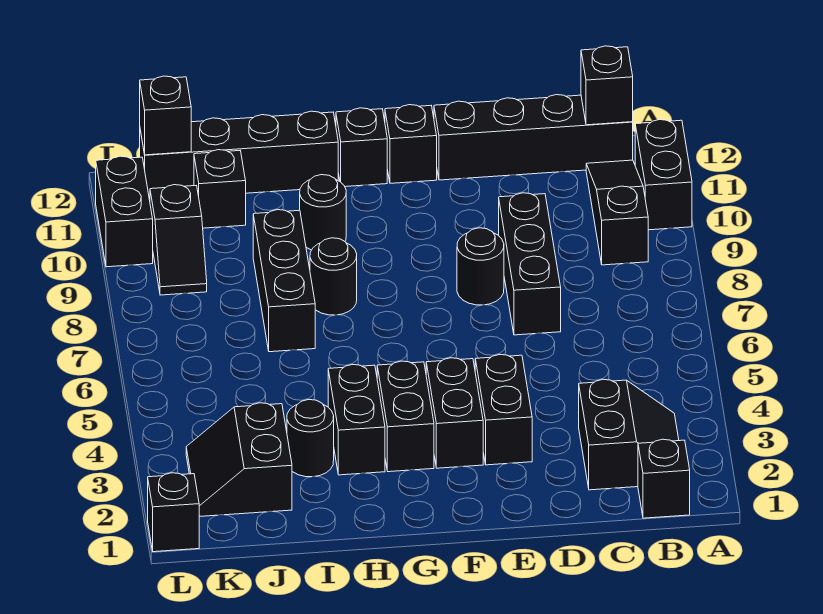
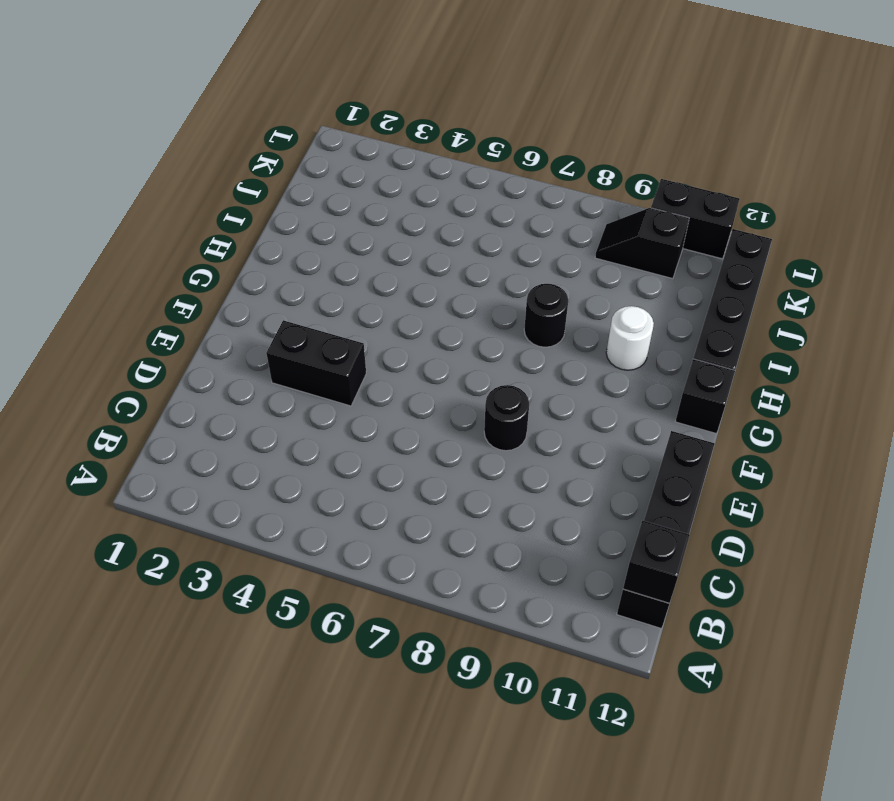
white round brick H10 level 1 -> black round brick H10 level 1
none -> black brick A10:A11 level 1
none -> black brick B1 level 1
none -> black slope B2:C3 level 1 top C

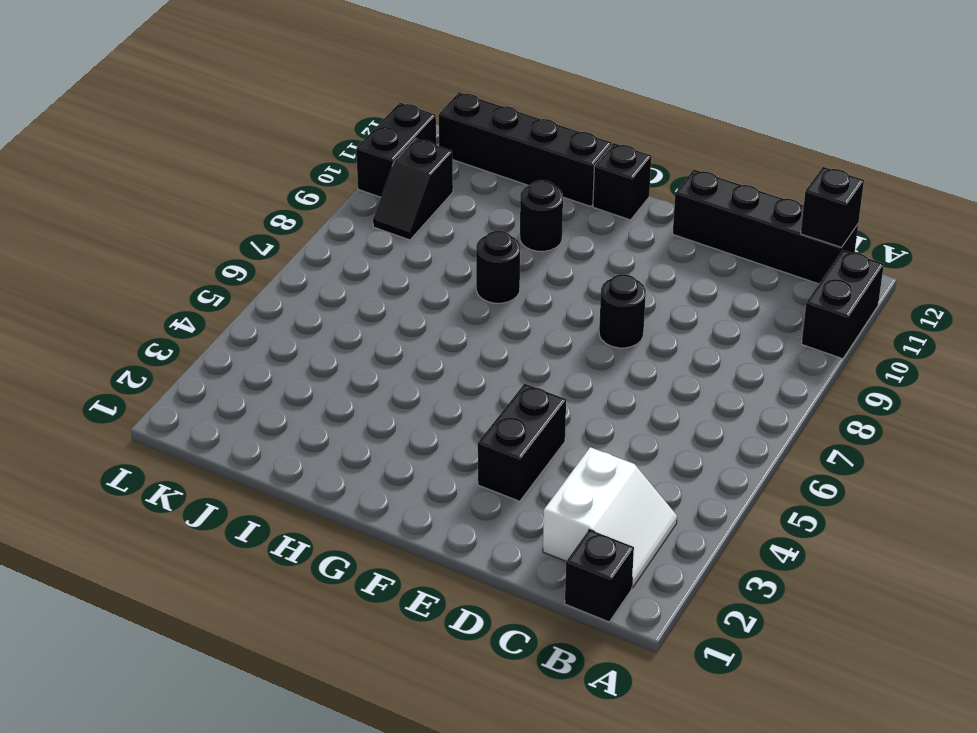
white slope B2:C3 level 1 top C -> black slope B2:C3 level 1 top C
none -> black slope B9:B11 level 1 top 9
none -> black brick D7:D9 level 1
none -> black brick F3:F4 level 1

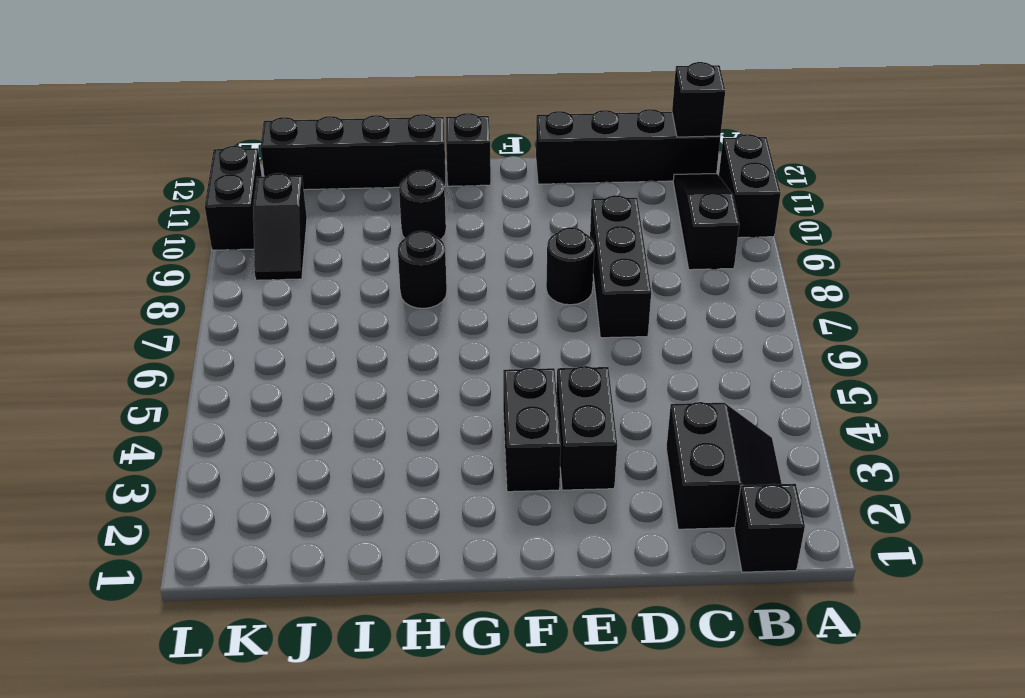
none -> black brick F12 level 1
none -> black brick G3:G4 level 1
none -> black brick H3:H4 level 1

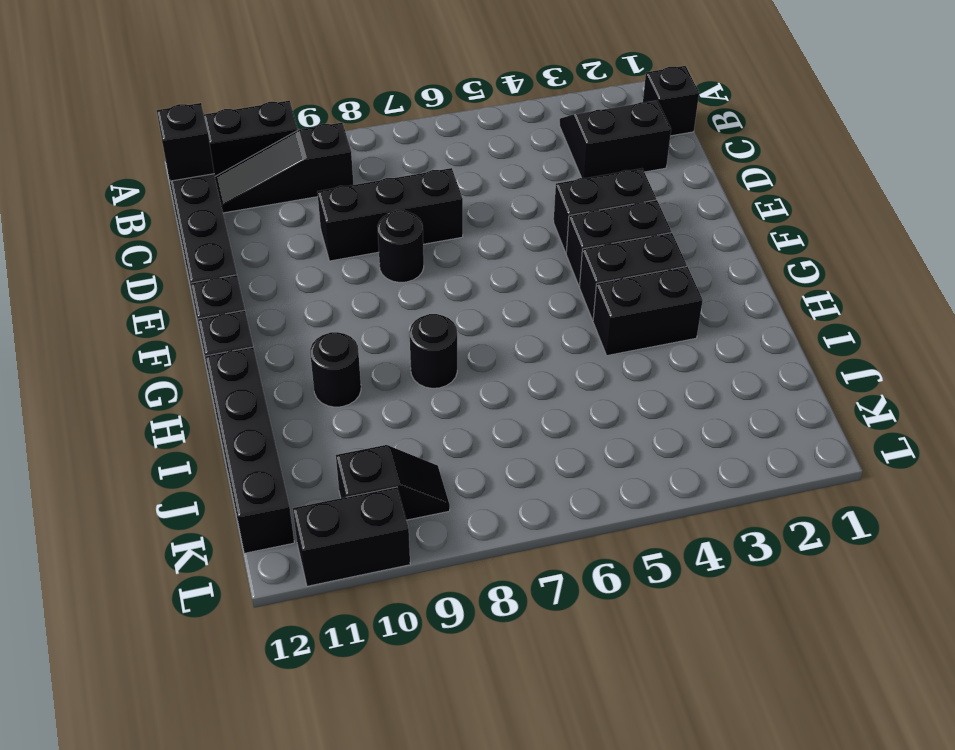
none -> black round brick I3 level 1
none -> black brick I7:I9 level 1
none -> black slope J2:K3 level 1 top J

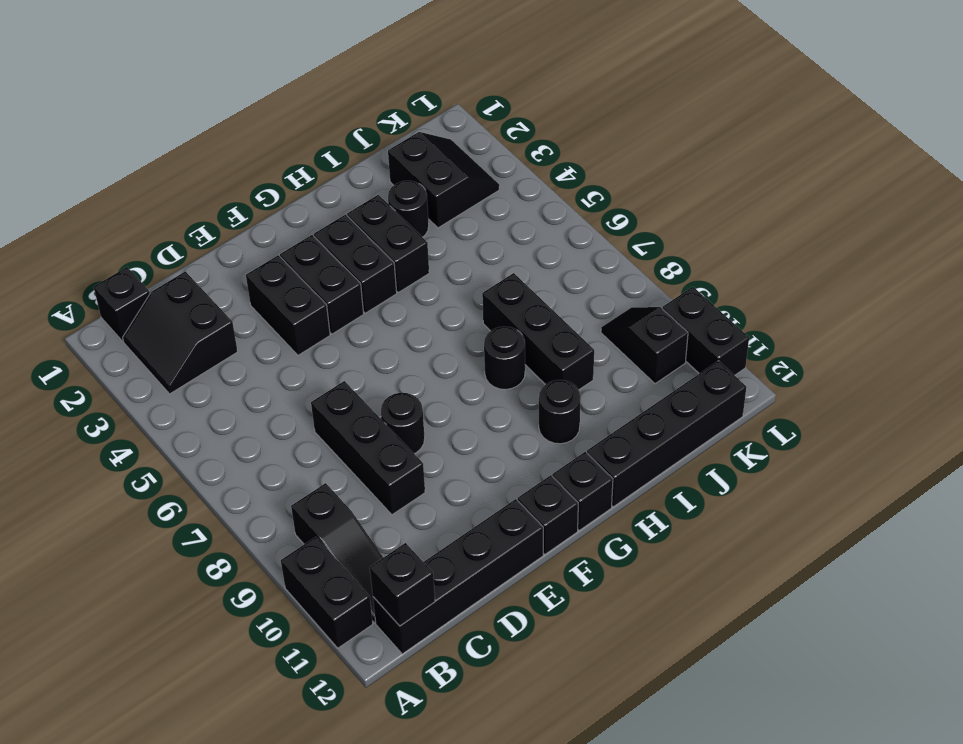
none -> black brick J11 level 1
none -> black brick L1 level 1
none -> black brick K12 level 2

